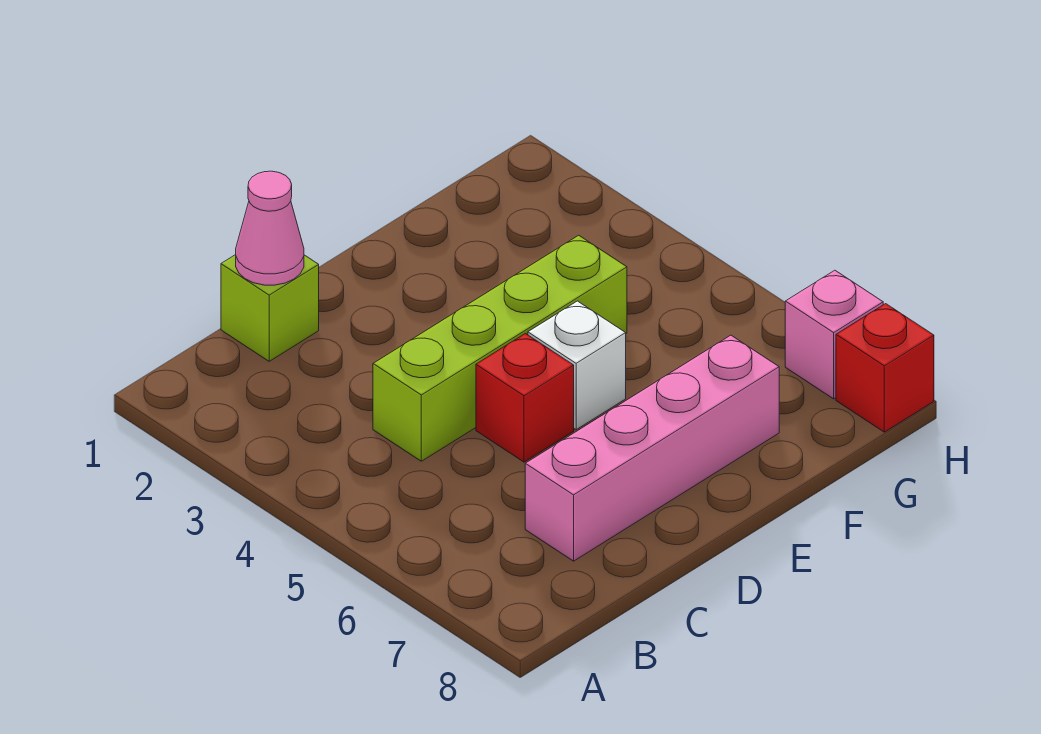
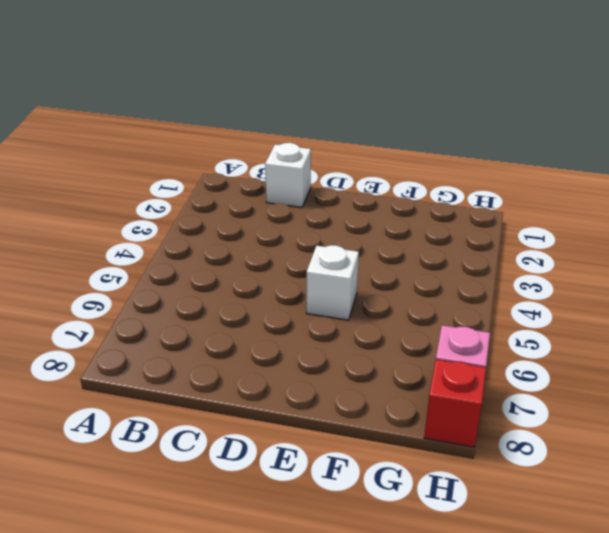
white brick C1 level 1 -> lime brick C1 level 1
none -> lime brick C4:F4 level 1
none -> pink brick C7:F7 level 1

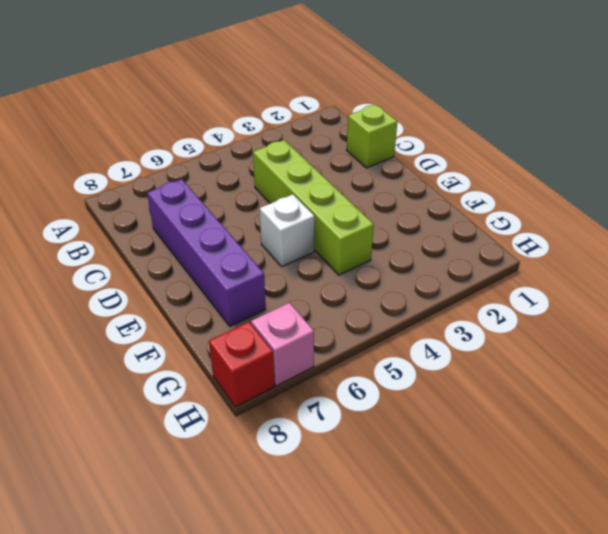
purple brick C7:F7 level 1 -> pink brick C7:F7 level 1
none -> red brick D5 level 1
none -> pink cone C1 level 2

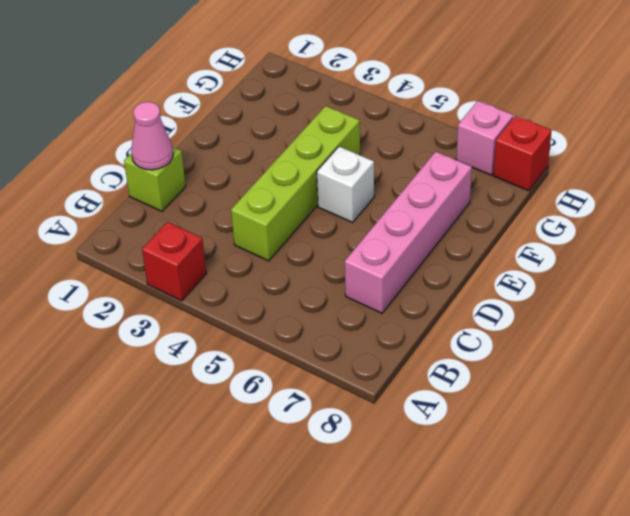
red brick A3 level 1 -> red brick D5 level 1

